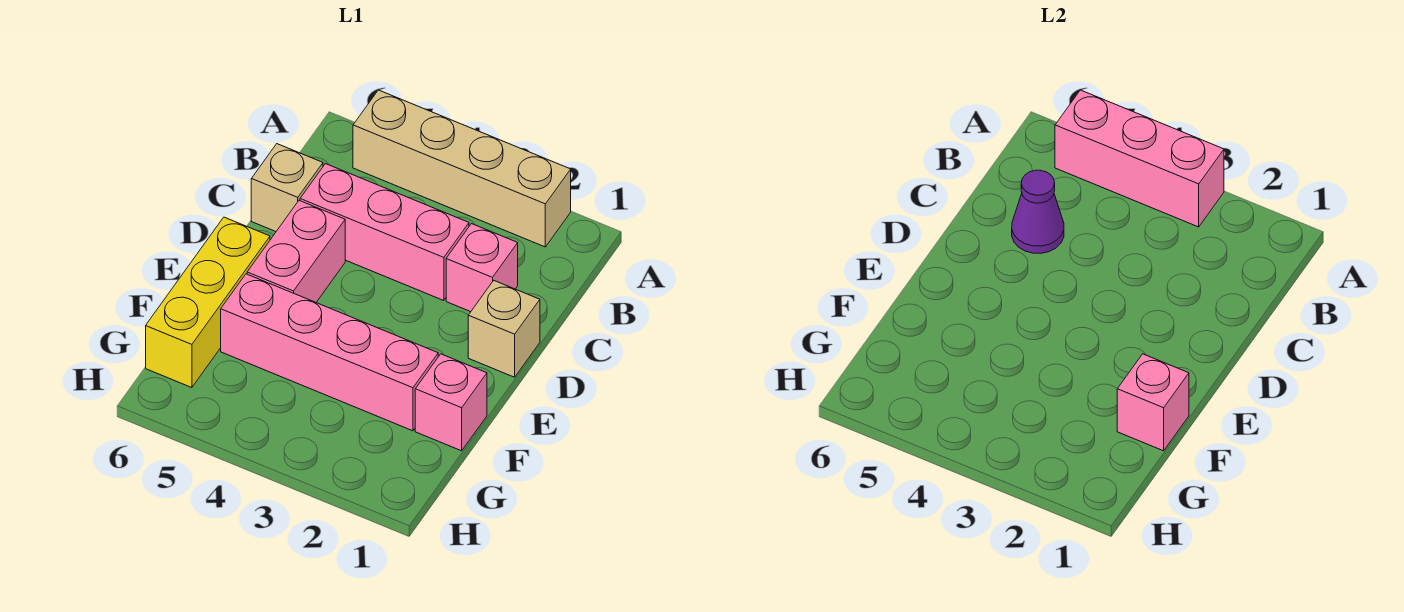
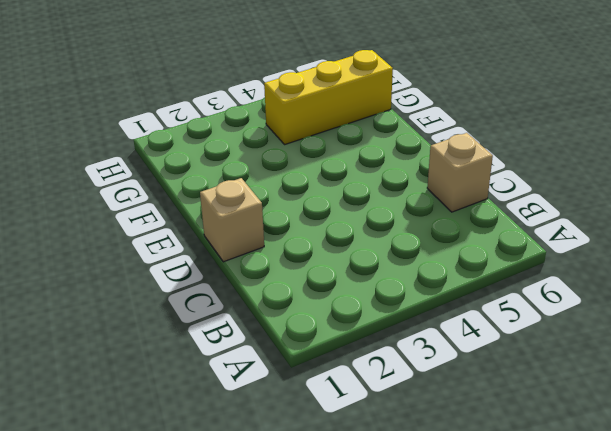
yellow brick G4:G6 level 1 -> yellow brick E6:G6 level 1
none -> tan brick A2:A5 level 1
none -> pink brick C2 level 1
none -> pink brick C3:C5 level 1

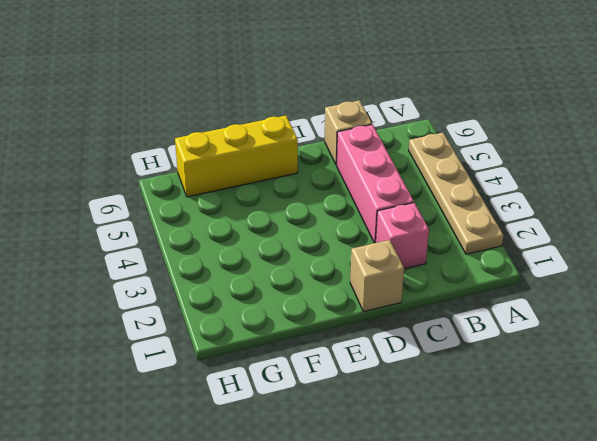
tan plate A2:A5 level 1 -> tan brick A2:A5 level 1
none -> pink brick D5:E5 level 1
none -> pink brick F1 level 1
none -> pink brick F2:F5 level 1

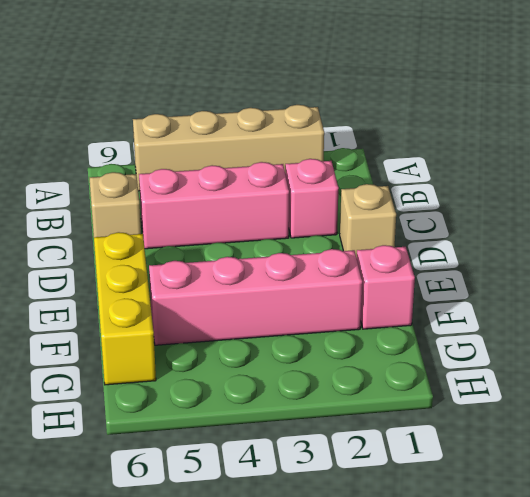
none -> pink brick D5:E5 level 1
none -> pink brick A3:A5 level 2
none -> purple cone C5 level 2

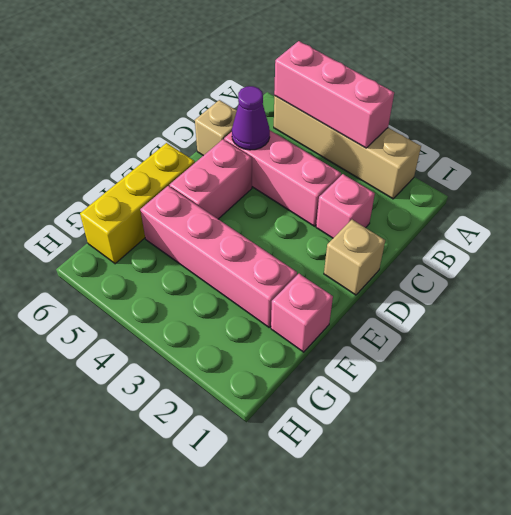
none -> pink brick F1 level 2

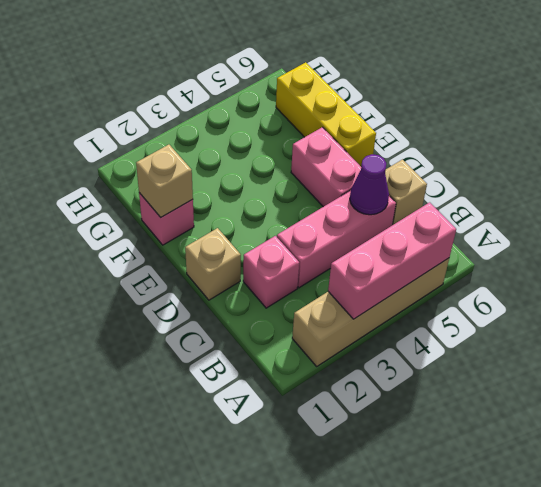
tan brick F1 level 2 -> pink brick F1 level 2
none -> pink brick F2:F5 level 1

